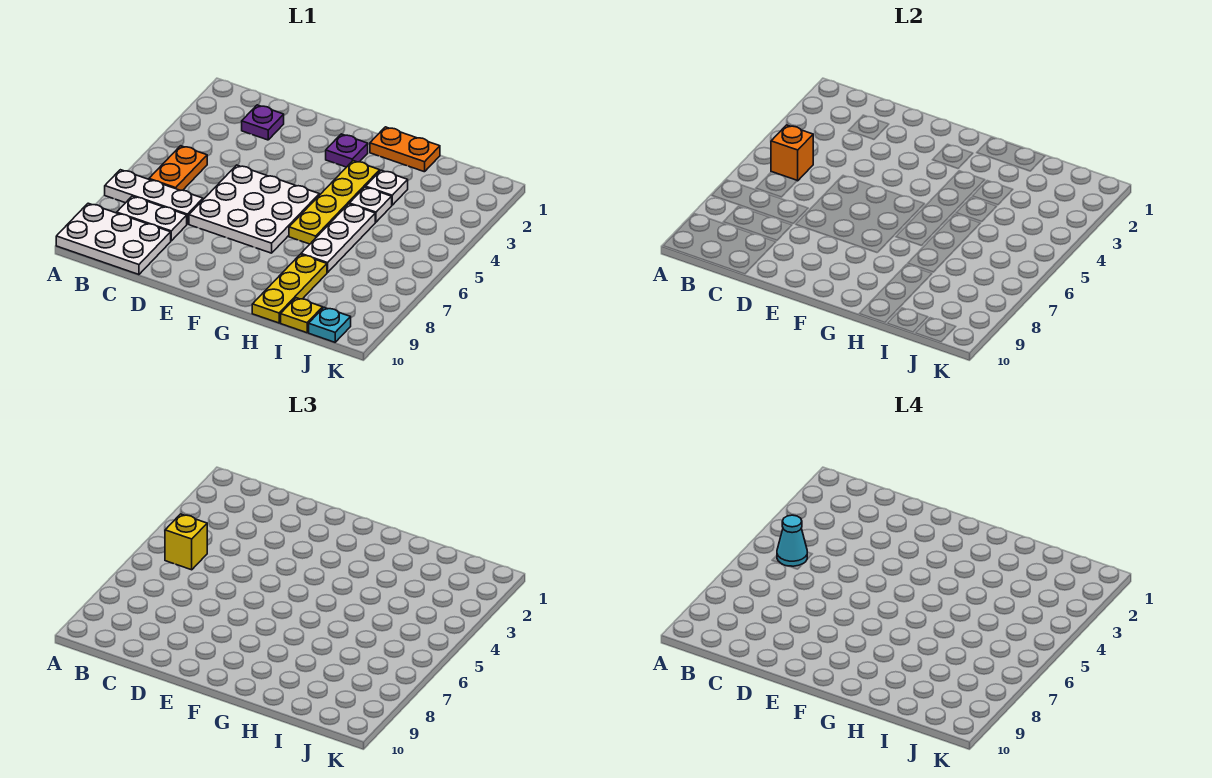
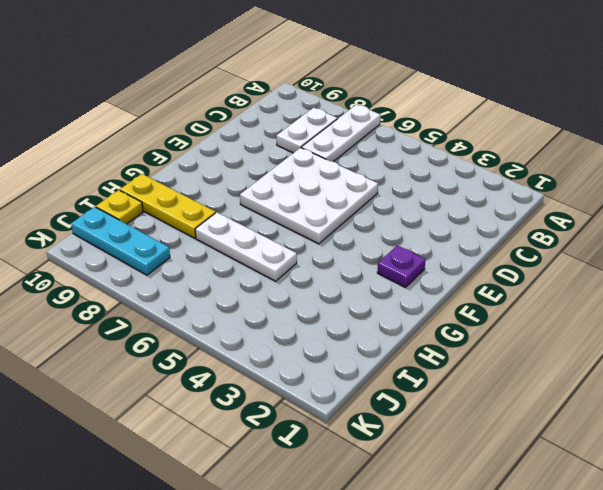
cyan plate J8:J10 level 1 -> cyan plate J10 level 1
none -> white plate A9:C10 level 1
none -> orange plate B5:B6 level 1
none -> purple plate C2 level 1

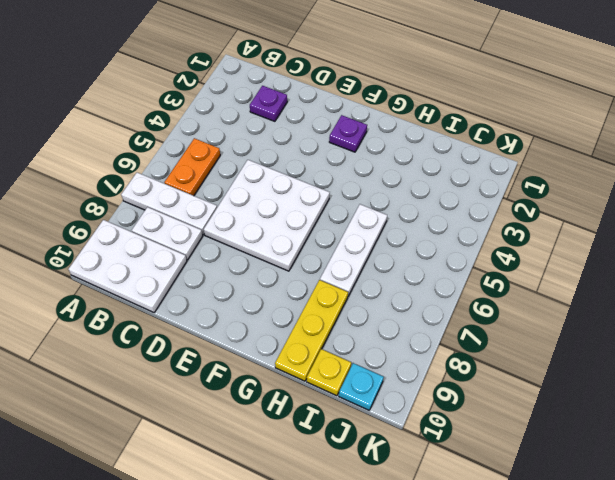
none -> orange plate G1:H1 level 1
none -> yellow plate G3:G6 level 1
none -> white plate H3 level 1

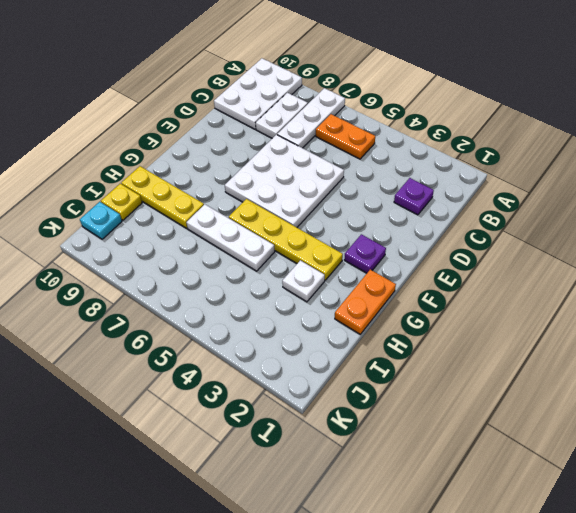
none -> white plate H4 level 1
none -> orange brick B5 level 2
none -> yellow brick B5 level 3

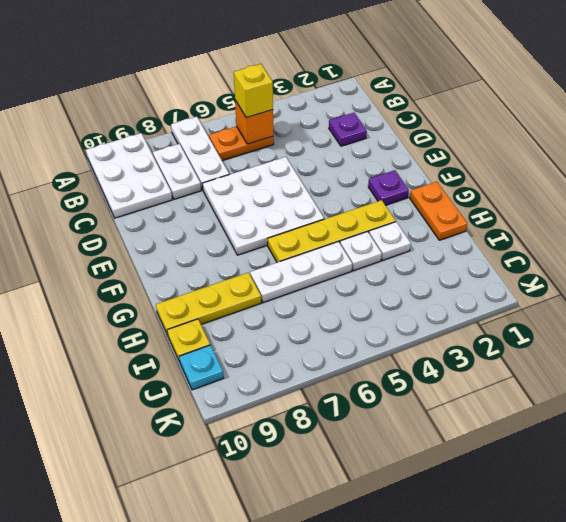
none -> cyan cone B5 level 4

